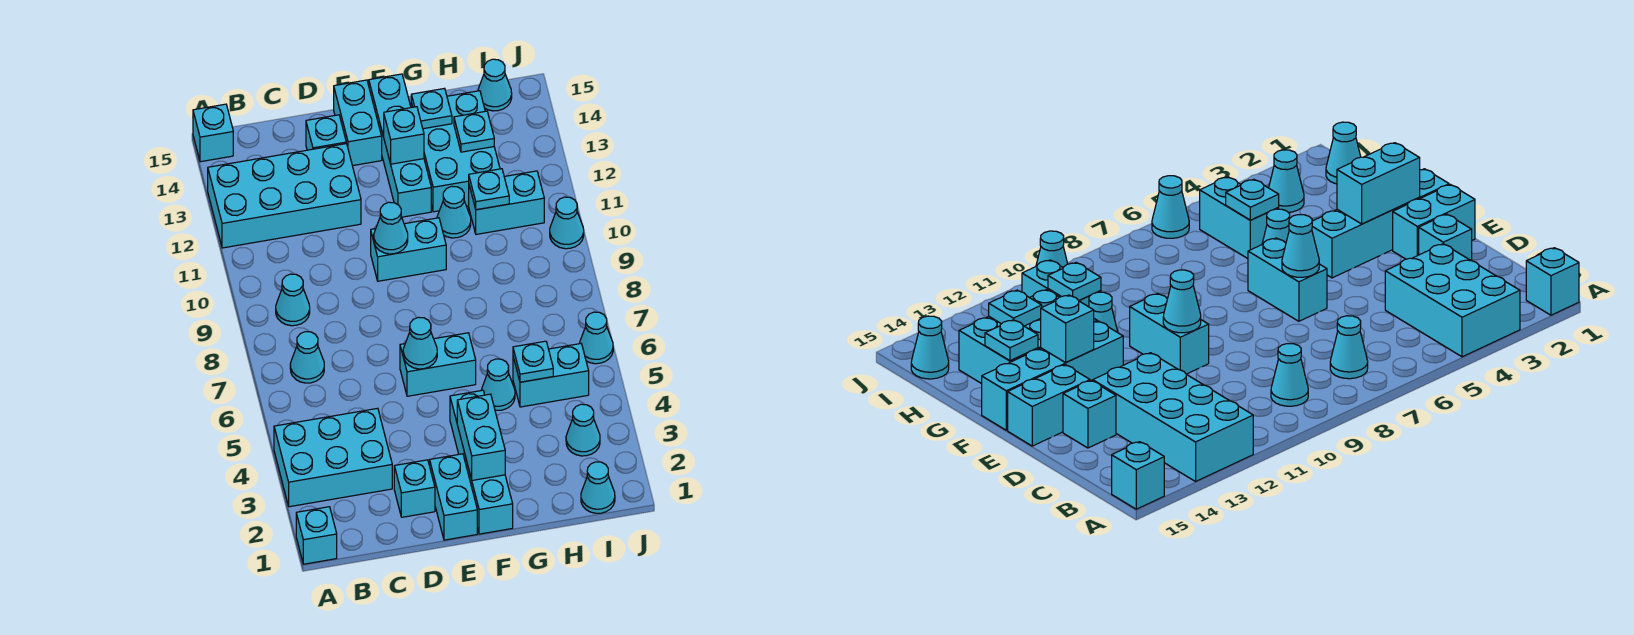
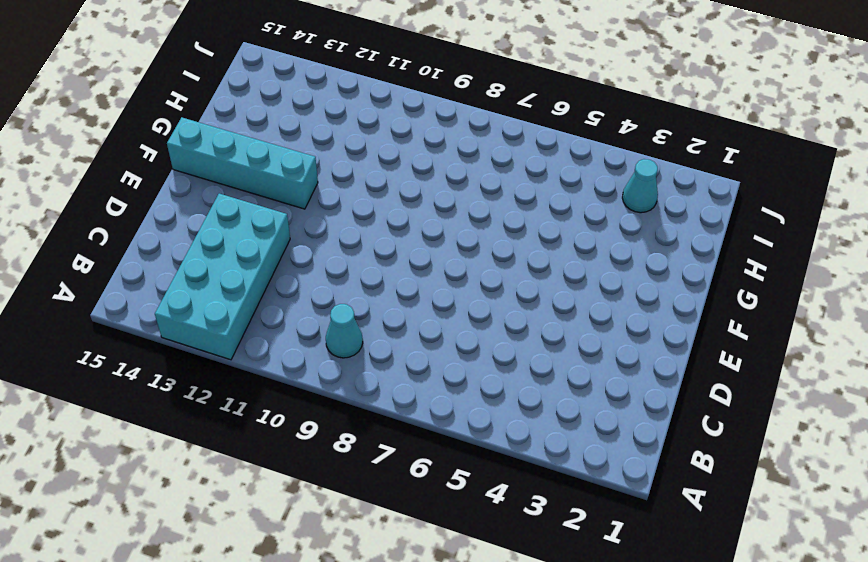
none -> cyan brick A1 level 1
none -> cyan brick A3:C4 level 1
none -> cyan brick A15 level 1
none -> cyan cone B7 level 1

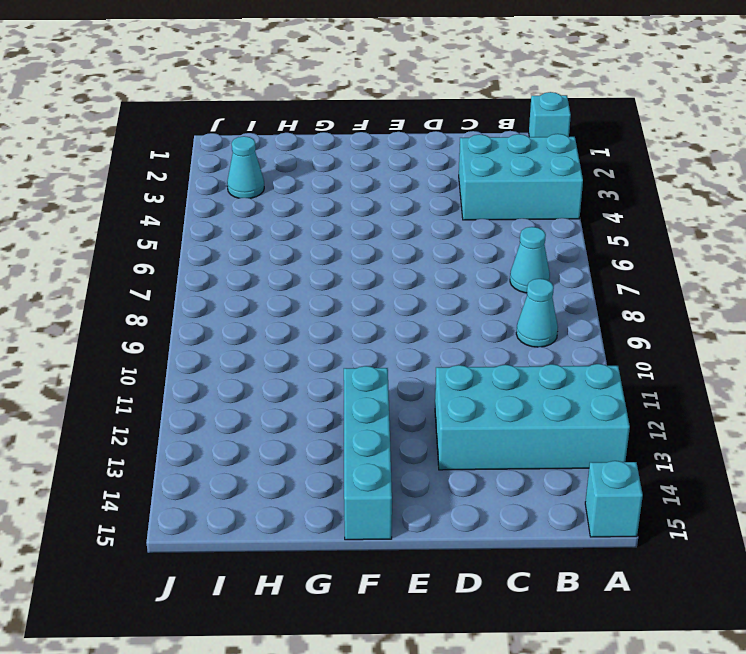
none -> cyan brick D2 level 1
none -> cyan brick D14 level 1
none -> cyan brick E1:E2 level 1
none -> cyan brick E6:F6 level 1

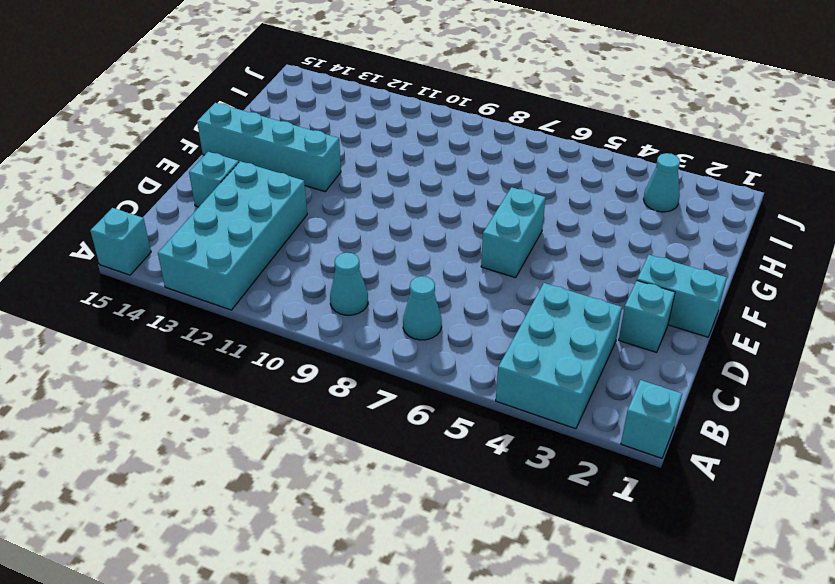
none -> cyan brick E10:F10 level 1
none -> cyan brick E14:E15 level 1
none -> cyan brick F1:F4 level 1
none -> cyan cone G5 level 1

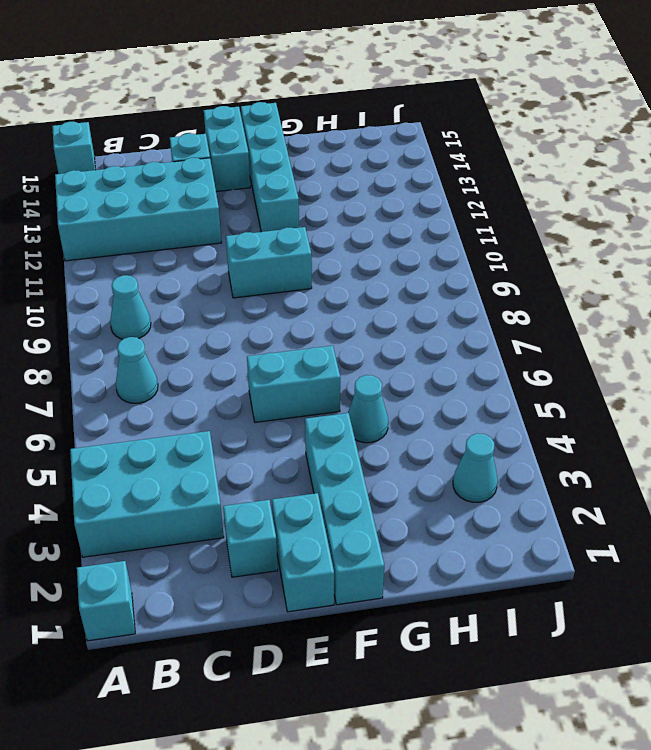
none -> cyan cone G11 level 1
none -> cyan brick G12:H14 level 1
none -> cyan brick H5:I5 level 1
none -> cyan brick H11:I11 level 1

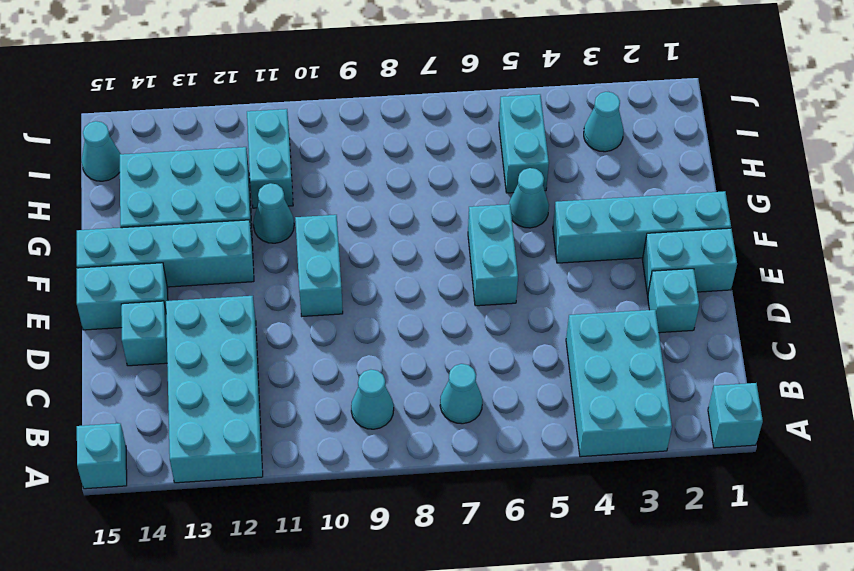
none -> cyan cone I1 level 1
none -> cyan cone J6 level 1
none -> cyan cone J10 level 1
none -> cyan cone E6 level 2

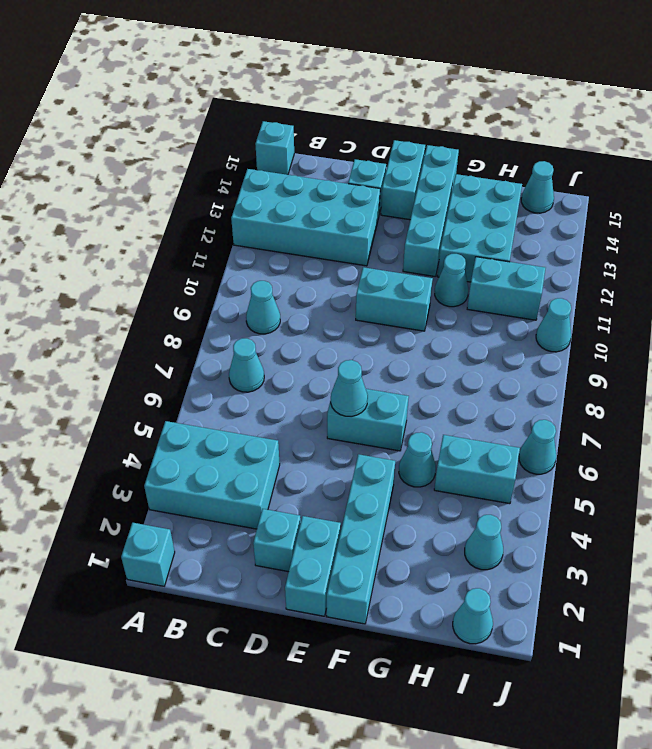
none -> cyan cone E10 level 2
none -> cyan brick F2:F3 level 2
none -> cyan brick F13 level 2
none -> cyan plate G14 level 2

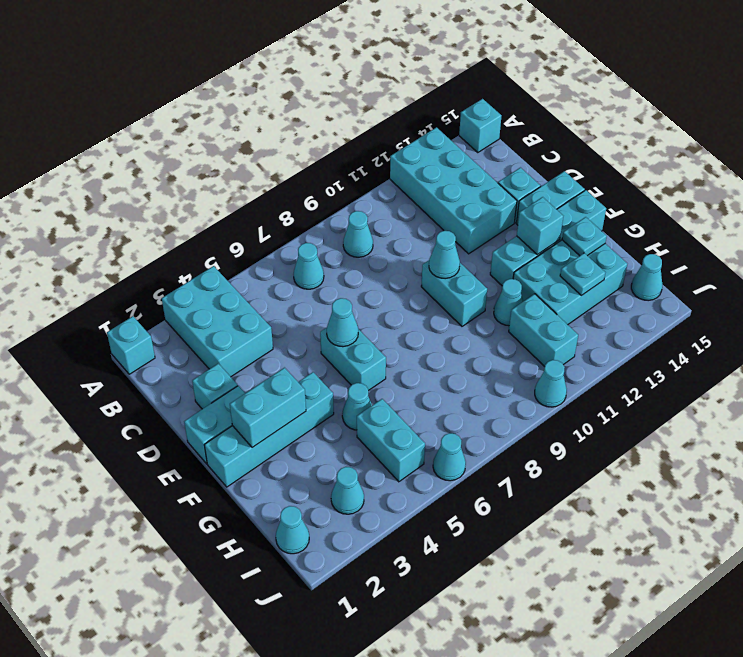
none -> cyan plate H5 level 2
none -> cyan plate H11 level 2

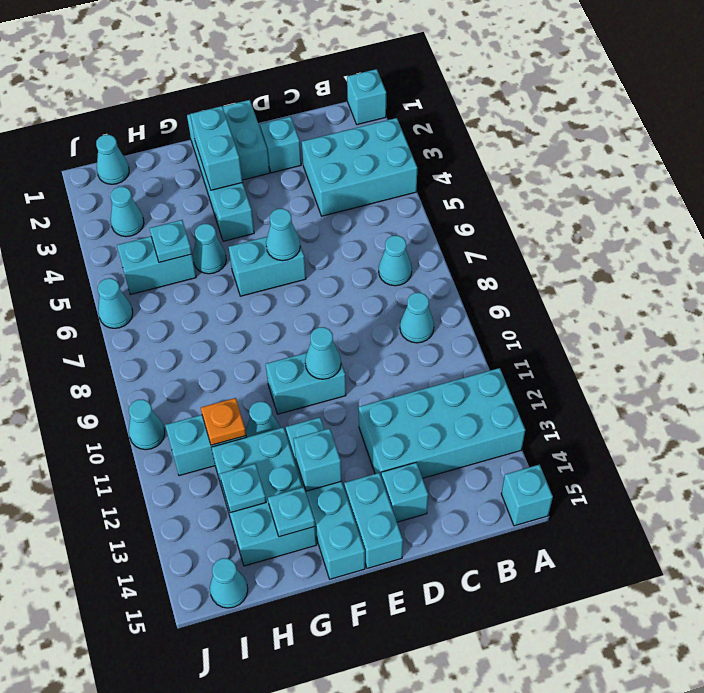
orange plate H11 level 2 -> cyan plate H11 level 2

